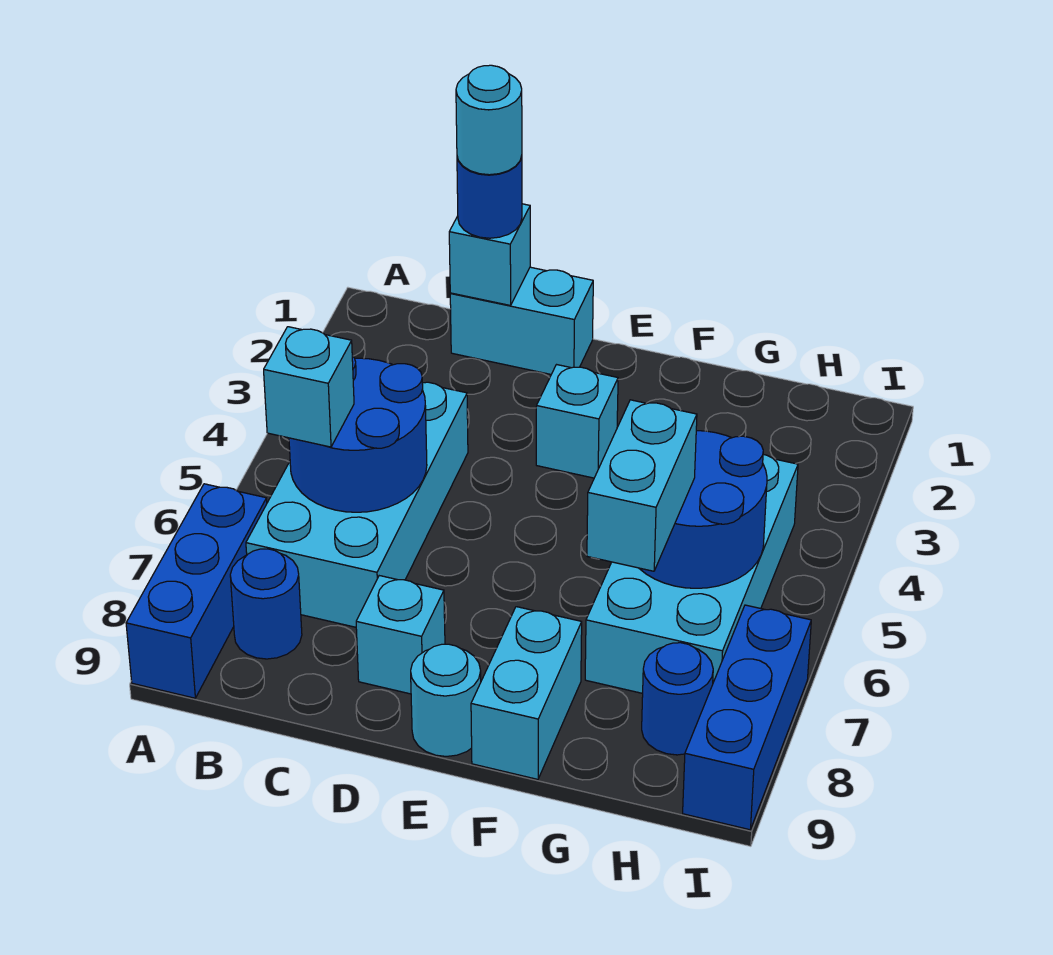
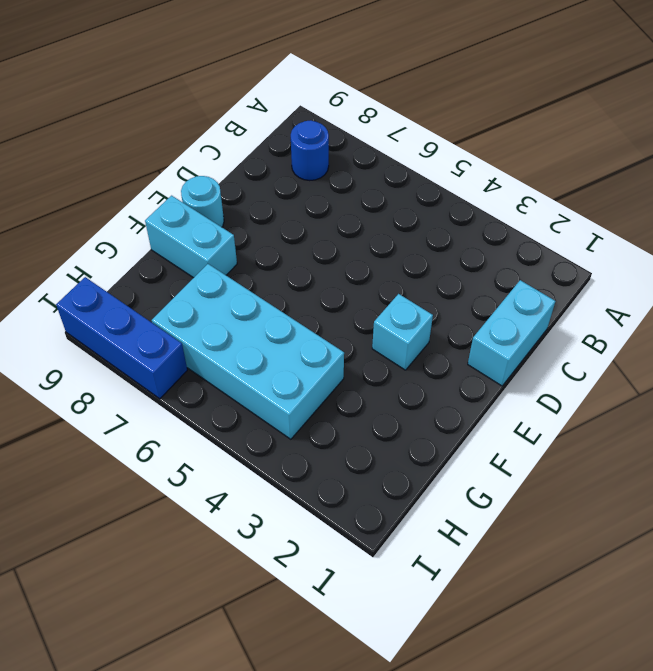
none -> blue brick A7:A9 level 1
none -> cyan brick B4:C7 level 1
none -> cyan brick D8 level 1

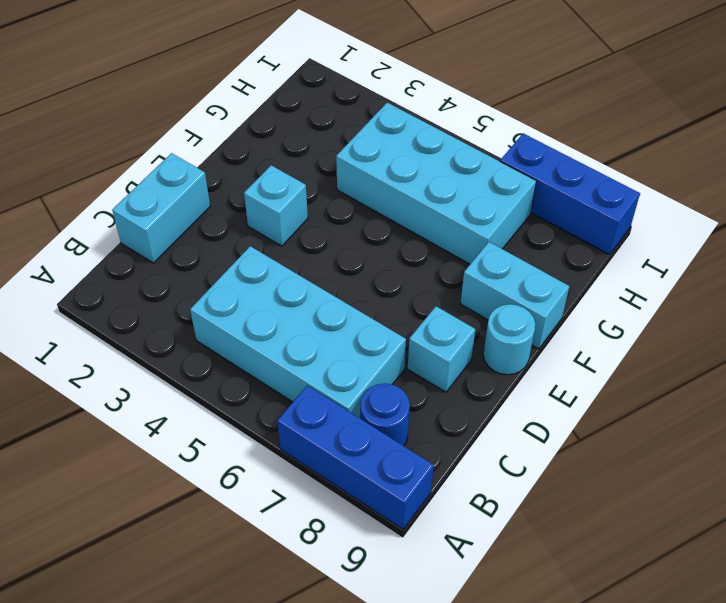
none -> blue round brick H8 level 1
none -> blue round brick B5:C6 level 2
none -> cyan brick C1 level 2

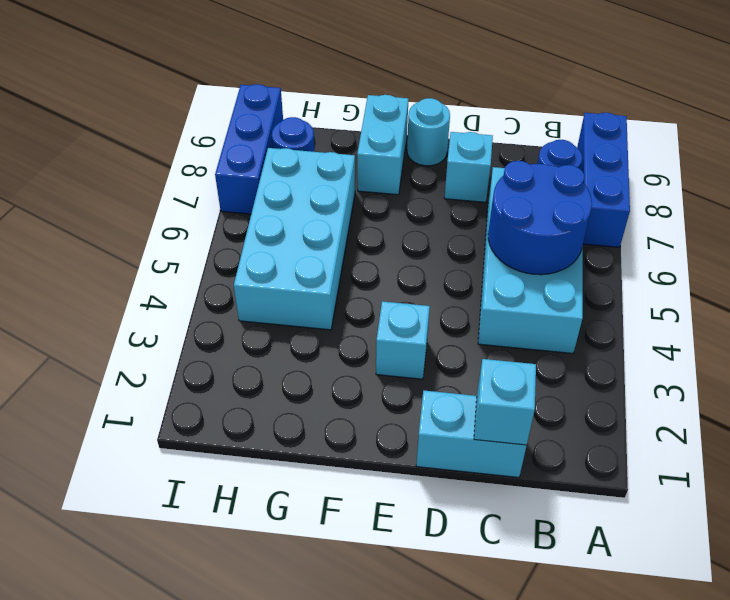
none -> blue round brick G5:H6 level 2
none -> cyan brick B6 level 3
none -> blue round brick C1 level 3

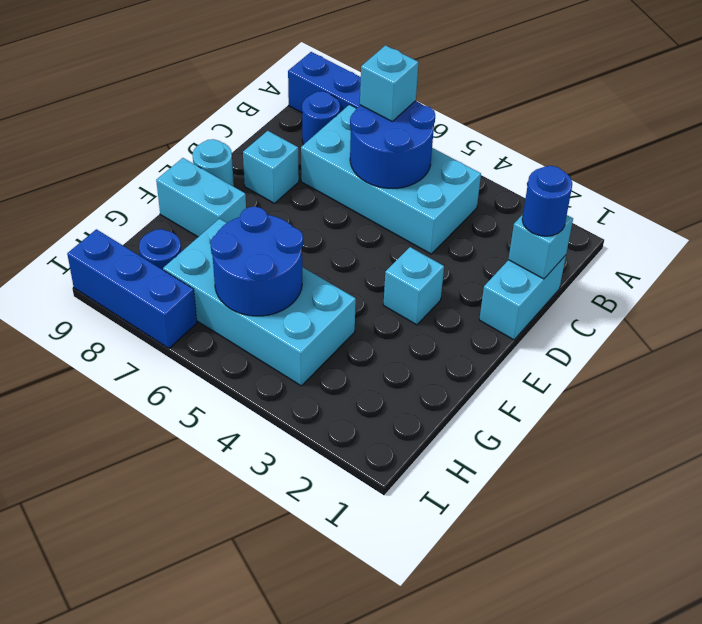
none -> cyan brick G6:G7 level 3
none -> cyan round brick C1 level 4

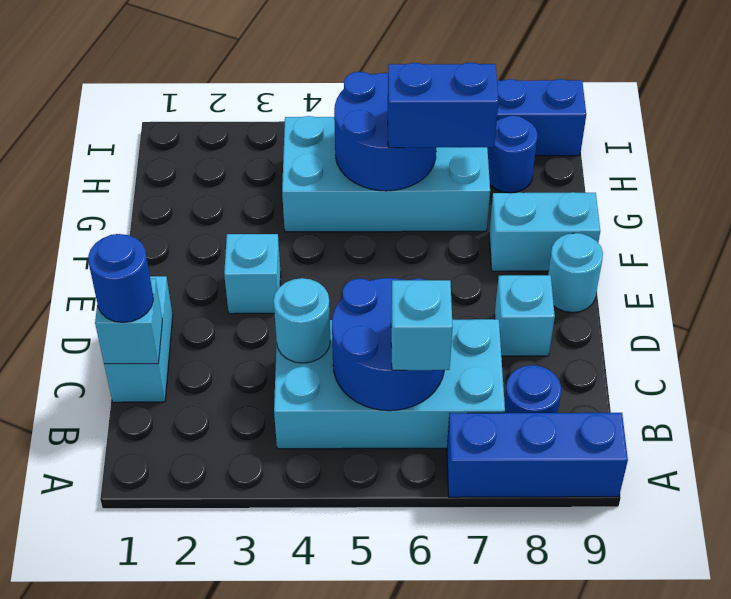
cyan round brick C4 level 2 -> cyan round brick C1 level 4
blue brick G6:G7 level 3 -> cyan brick G6:G7 level 3

